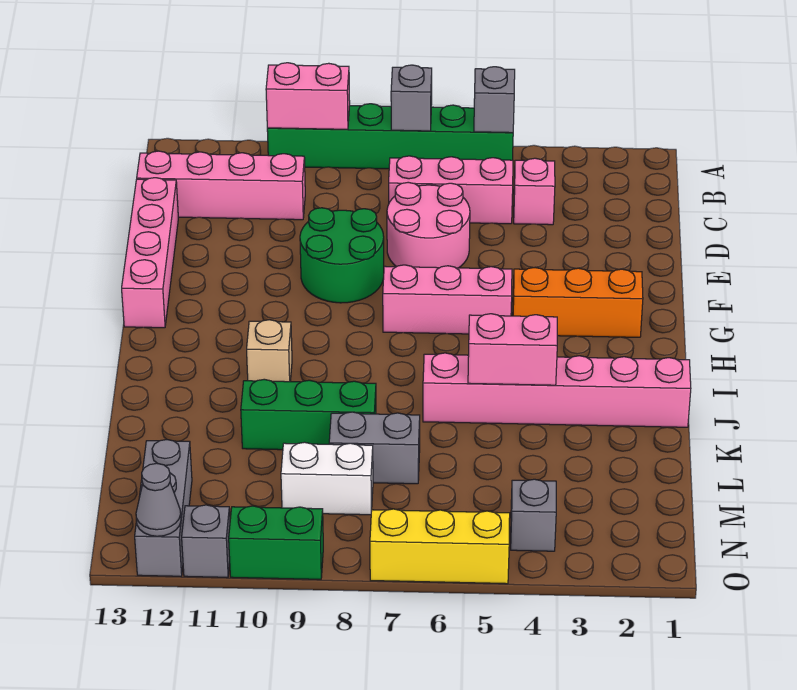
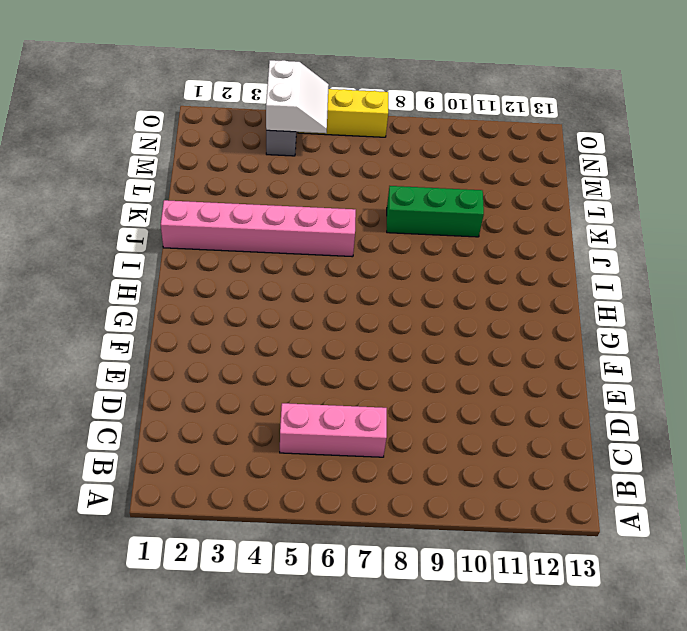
white slope N4:O5 level 2 top 4 -> none
none -> green brick A5:A10 level 1
none -> pink brick C4 level 1
none -> pink brick C10:C13 level 1

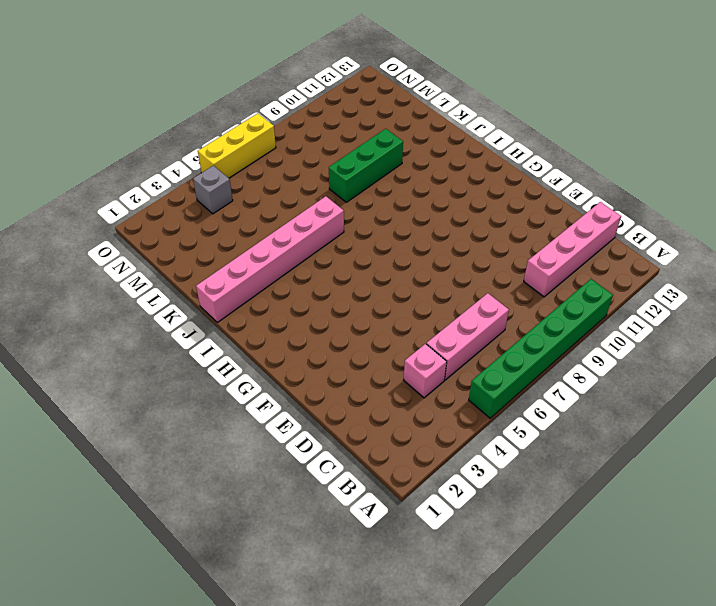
none -> pink round brick D6:E7 level 1
none -> pink brick D13:G13 level 1
none -> green round brick E8:F9 level 1

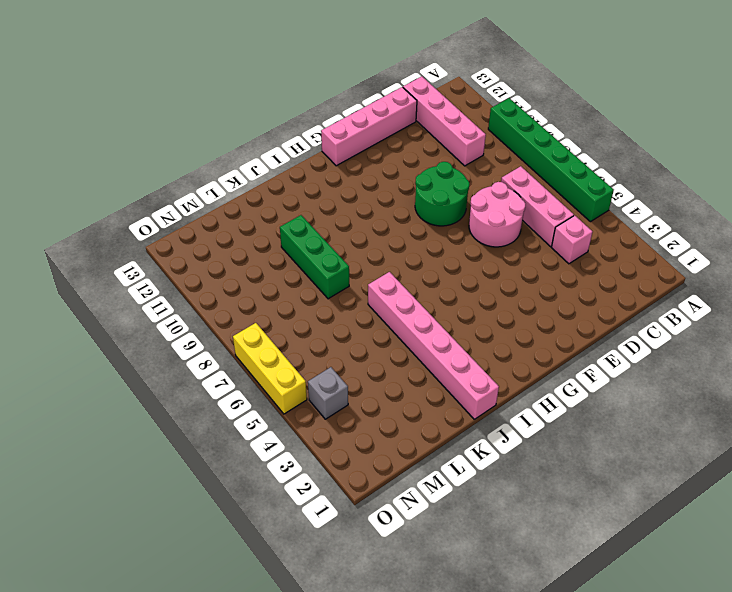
none -> orange brick G2:G4 level 1
none -> pink brick G5:G7 level 1
none -> tan brick I10 level 1

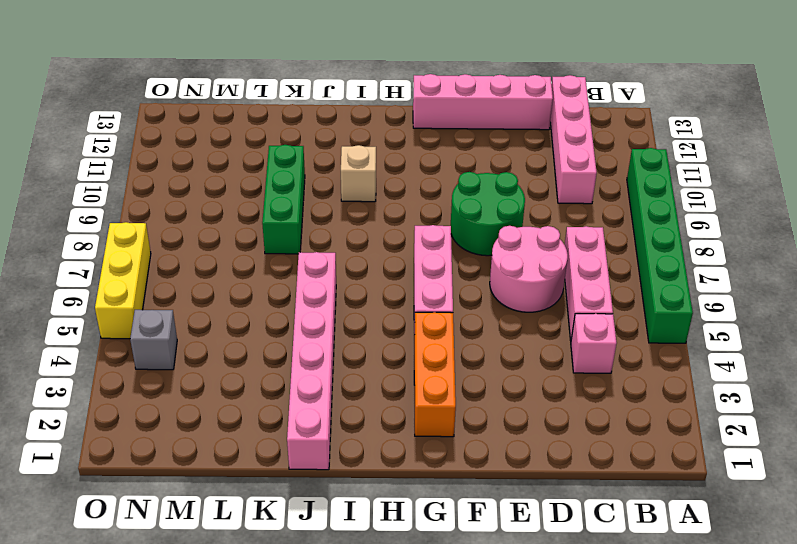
none -> grey brick L7:L8 level 1
none -> white brick M8:M9 level 1
none -> grey brick M12:O12 level 1

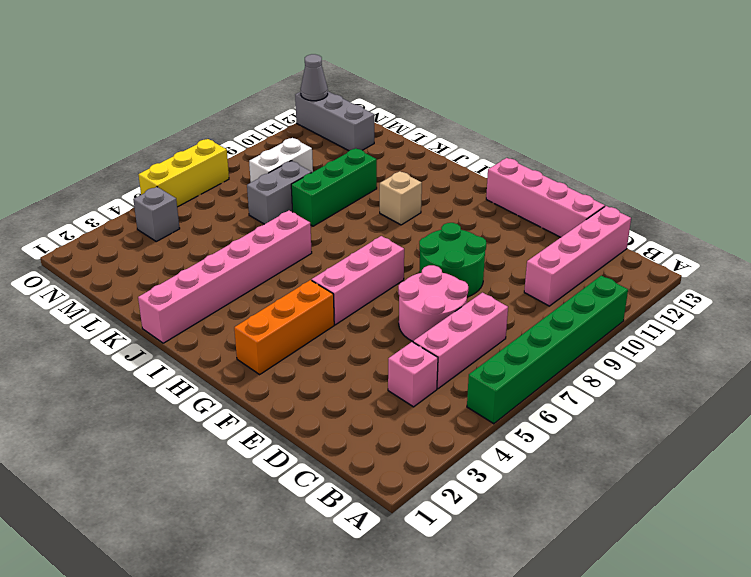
none -> green brick O9:O10 level 1
none -> grey brick O11 level 1
none -> grey brick A5 level 2

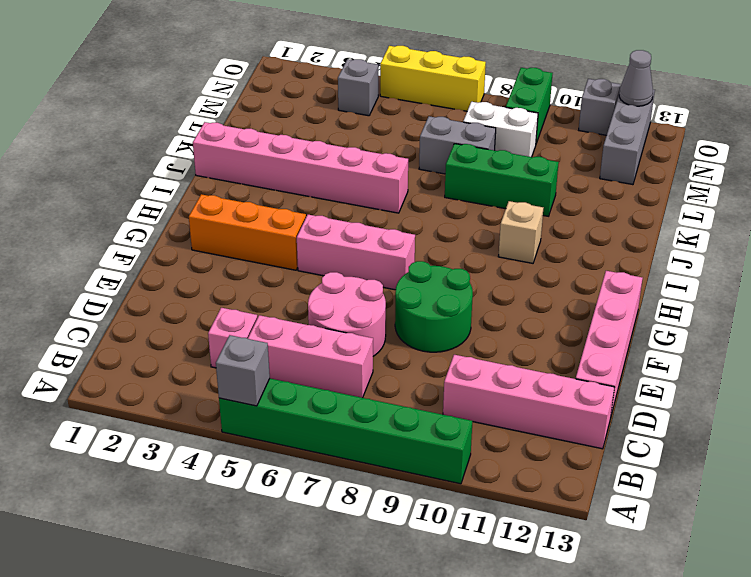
green brick N9:O9 level 1 -> green brick O9:O10 level 1
none -> grey brick A7 level 2
none -> pink brick A9:A10 level 2
none -> pink brick J4:J5 level 2

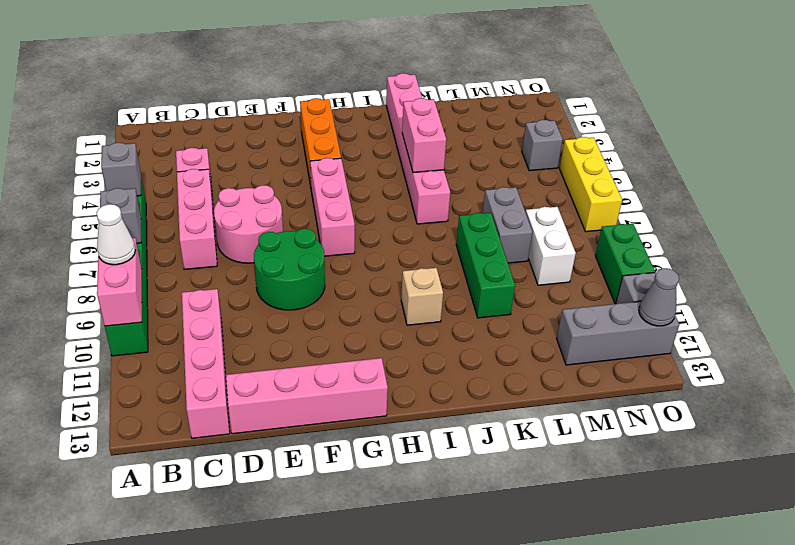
white cone A9 level 3 -> none

